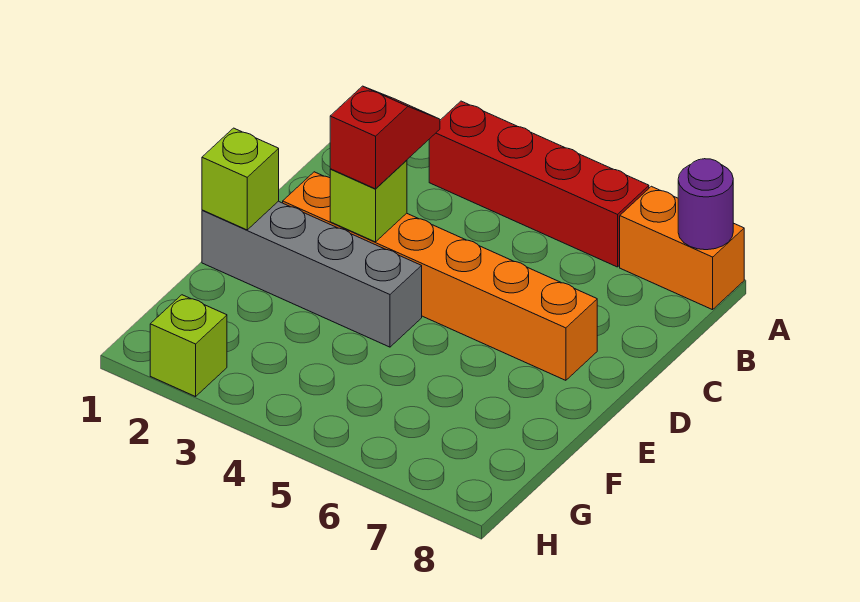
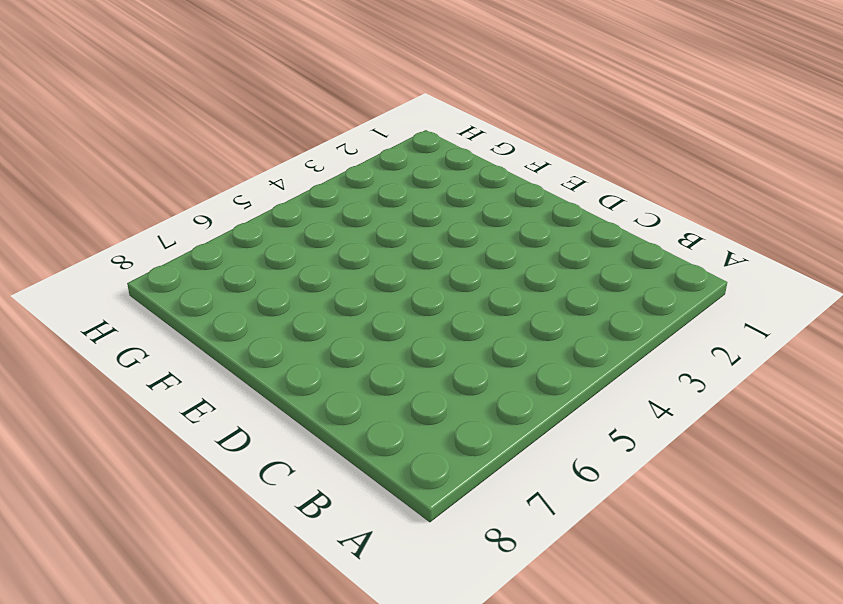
none -> red brick A3:A6 level 1
none -> orange brick A7:A8 level 1

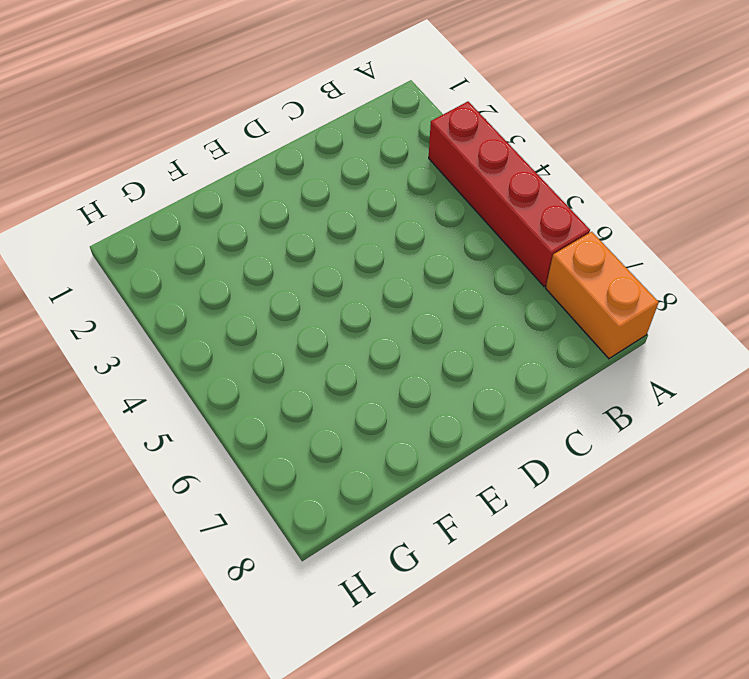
none -> orange brick D2:D7 level 1
none -> grey brick E1:E4 level 1

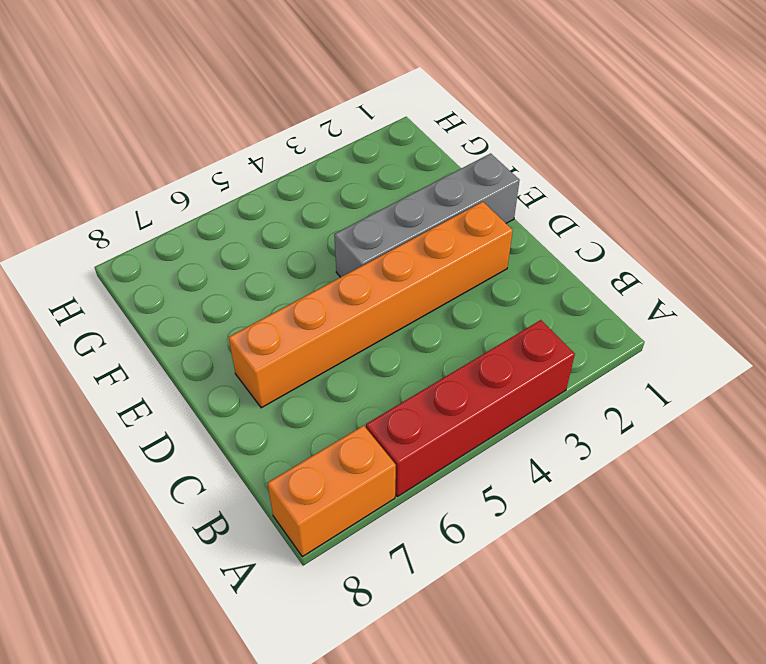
none -> lime brick H2 level 1
none -> purple round brick A8 level 2

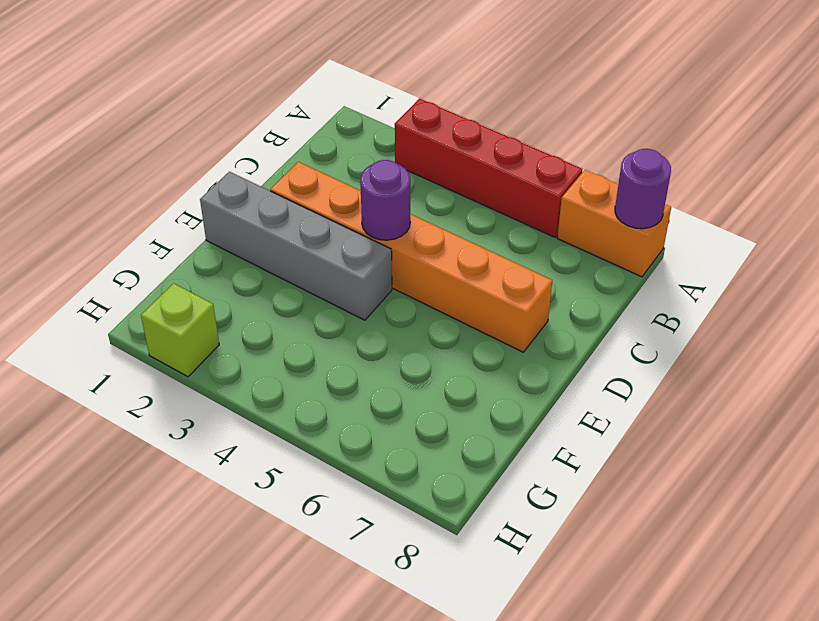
purple round brick D4 level 2 -> none
none -> lime brick D3 level 2
none -> lime brick E1 level 2

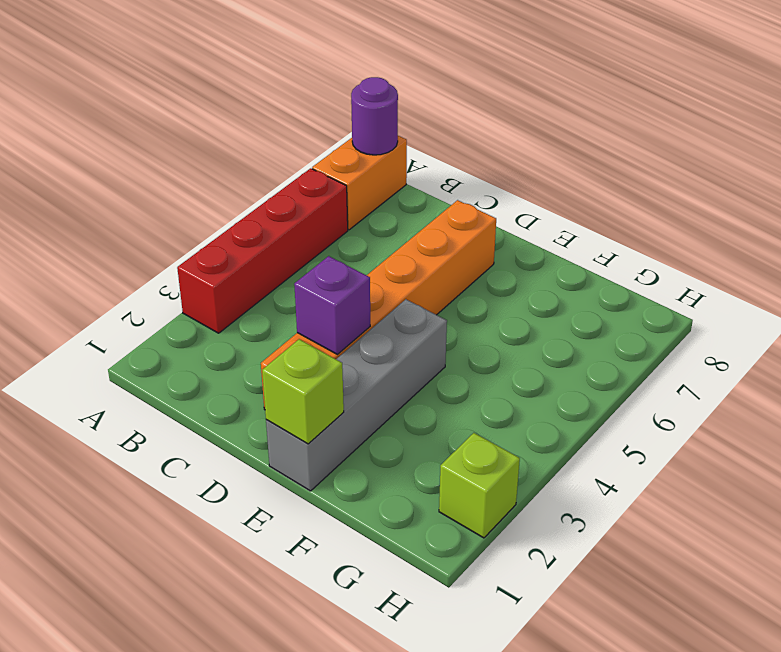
purple brick D3 level 2 -> lime brick D3 level 2
none -> red slope C3:D3 level 3 top D

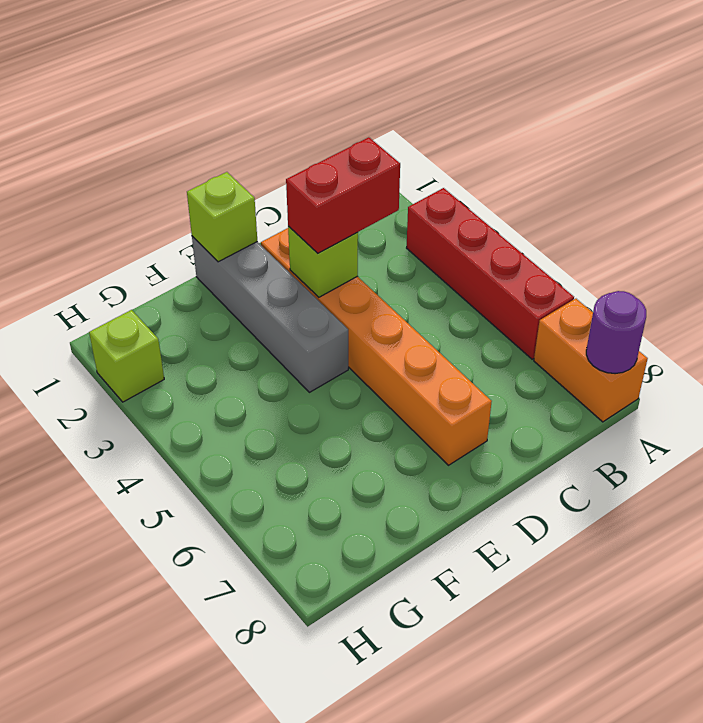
red brick C3:D3 level 3 -> red slope C3:D3 level 3 top D

